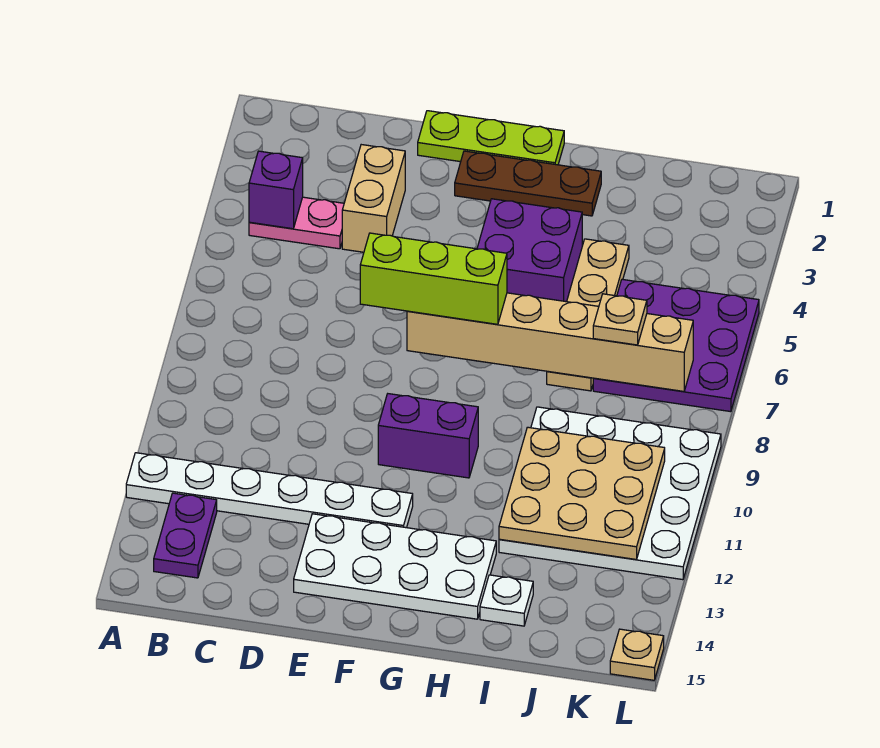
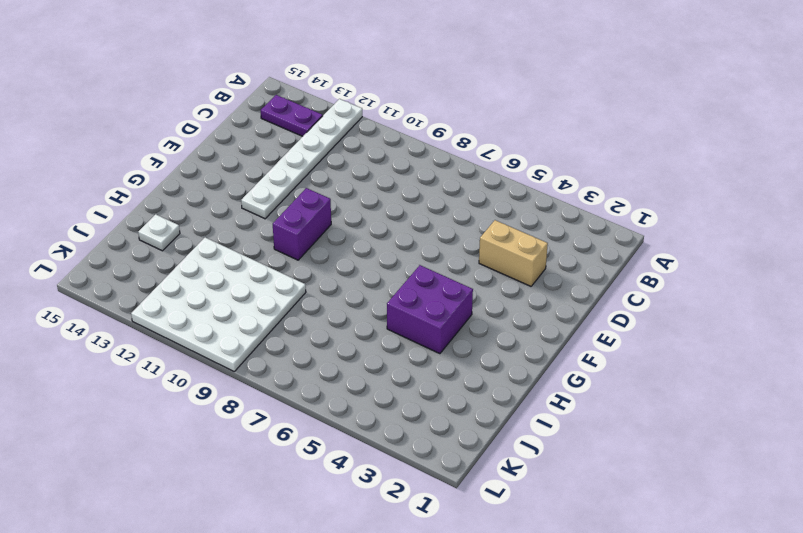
none -> pink plate B4:C4 level 1
none -> lime plate E1:G1 level 1
none -> white plate E13:H14 level 1

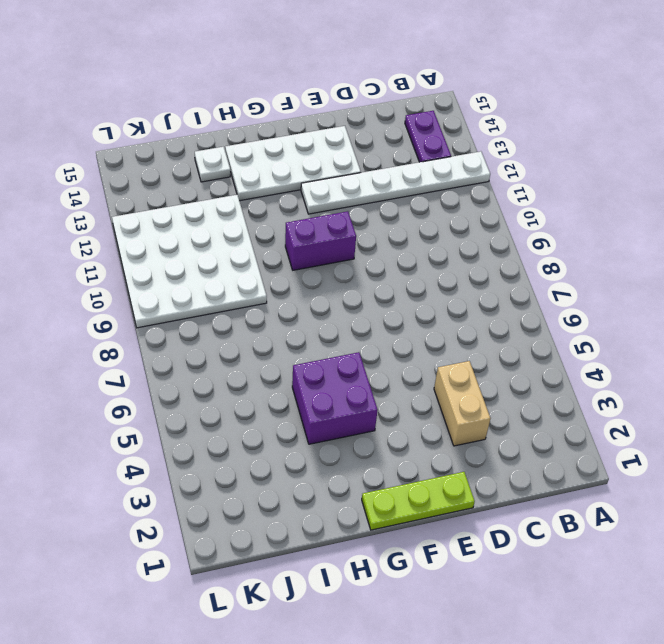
none -> pink plate B4:C4 level 1
none -> brown plate F2:H2 level 1
none -> tan plate I4:I7 level 1

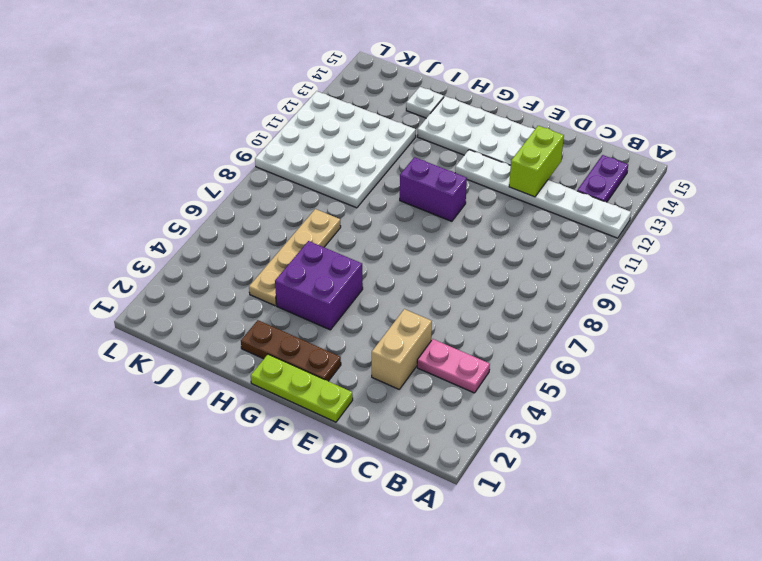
lime brick D12:D13 level 2 -> none
none -> purple plate J5:L7 level 1
none -> tan plate L15 level 1
none -> purple brick B4 level 2

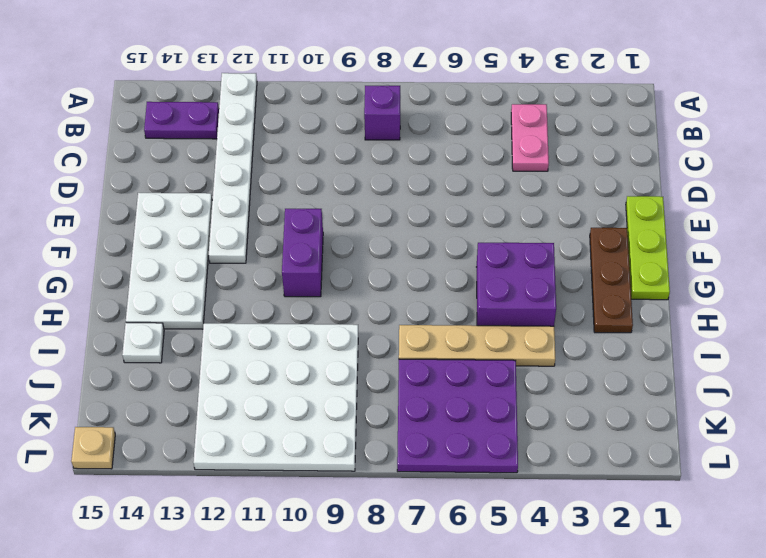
purple brick B8 level 1 -> purple brick B4 level 2
none -> tan brick D3:D4 level 1
none -> tan brick F7:K7 level 2
none -> tan plate I10:K12 level 2

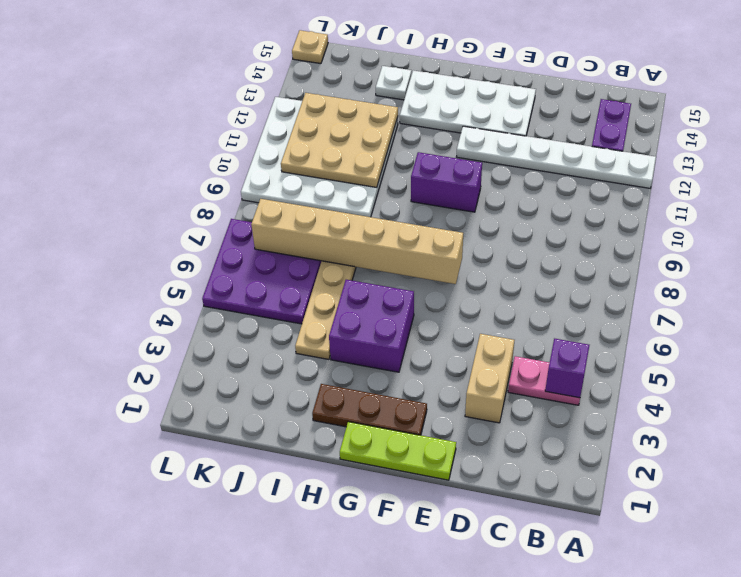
none -> lime brick E7:G7 level 3
none -> tan plate J7 level 3

